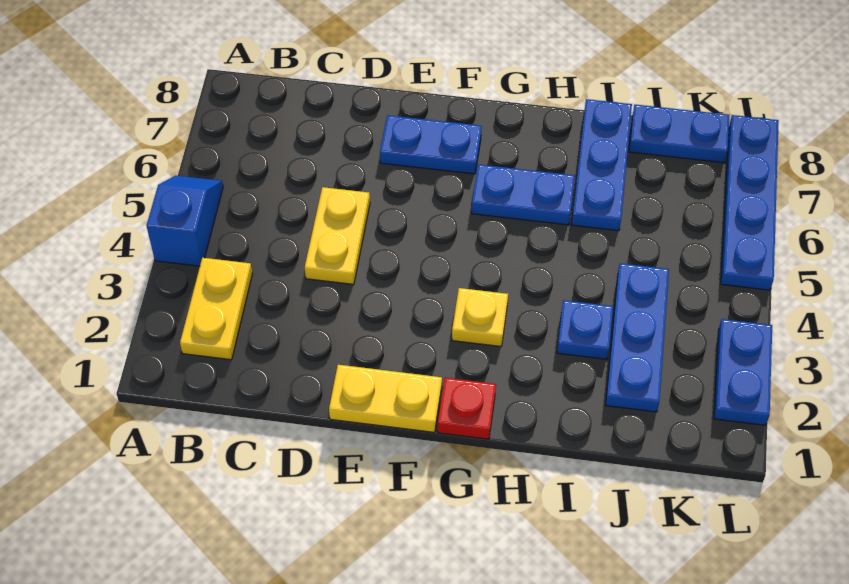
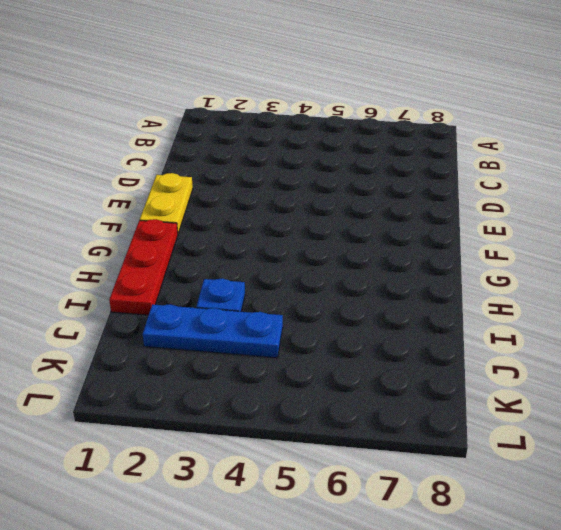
red plate G1:I1 level 1 -> red plate G1 level 1
none -> blue slope A4:A5 level 1 top 4
none -> yellow plate B2:B3 level 1
none -> yellow plate D4:D5 level 1

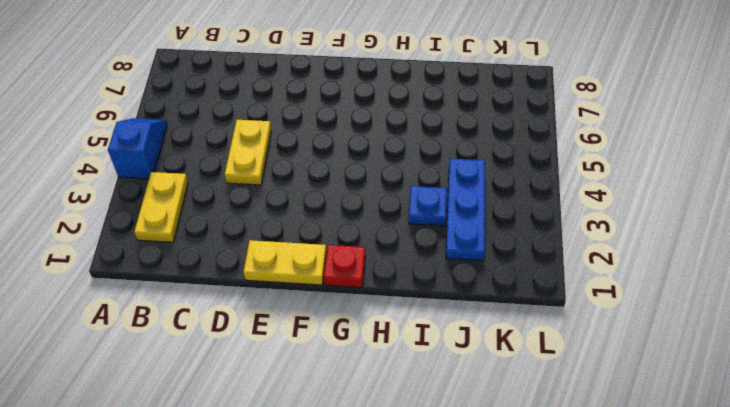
none -> blue plate E7:F7 level 1
none -> yellow plate G3 level 1
none -> blue plate G6:H6 level 1

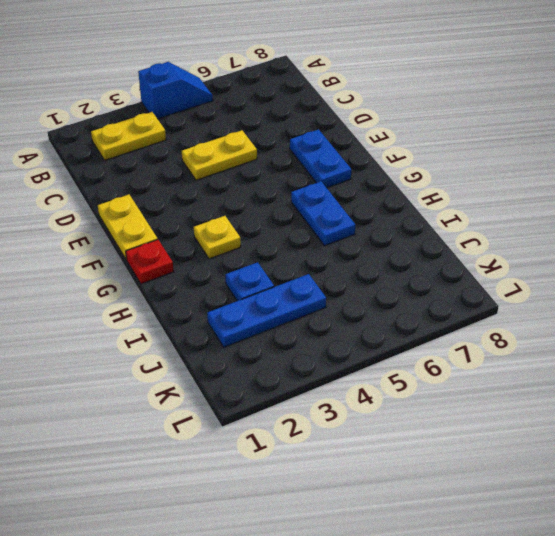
none -> blue plate I6:I8 level 1
none -> blue plate J8:K8 level 1
none -> blue plate L2:L3 level 1

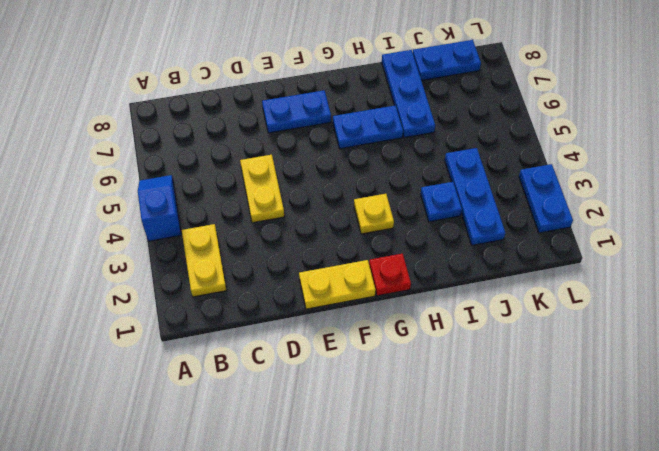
none -> blue plate L5:L8 level 1

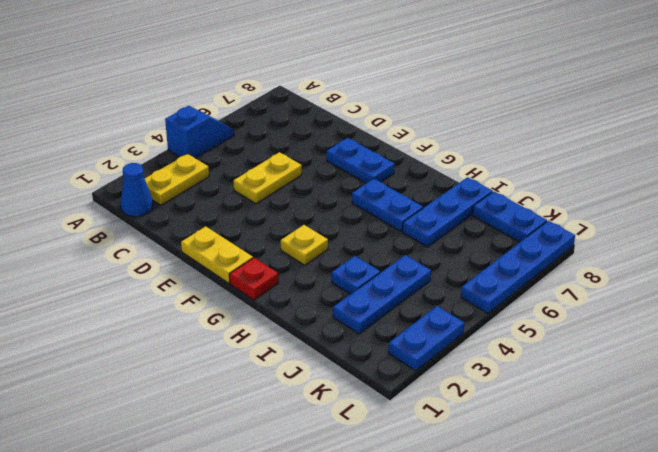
blue cone B1 level 1 -> none

